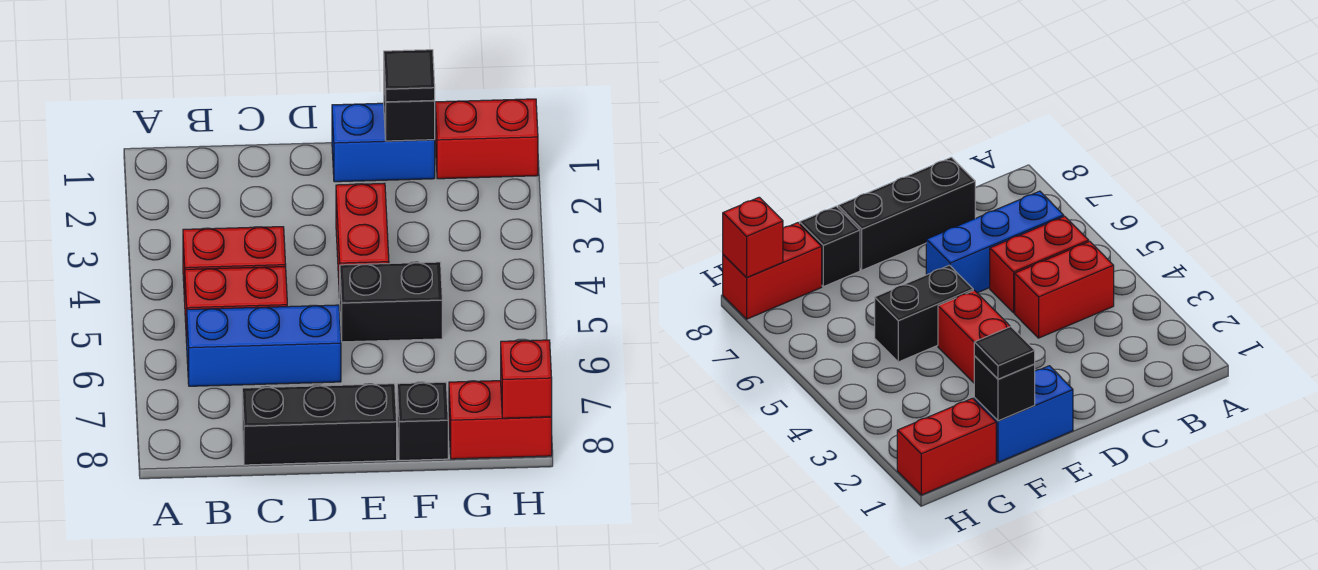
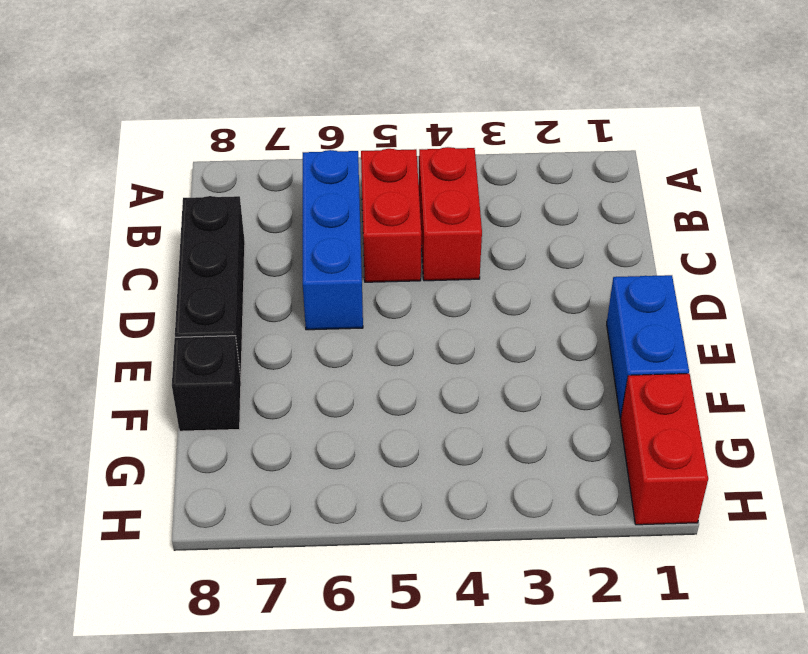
none -> red brick E3:E4 level 1
none -> black brick E5:F5 level 1
none -> red brick G8:H8 level 1

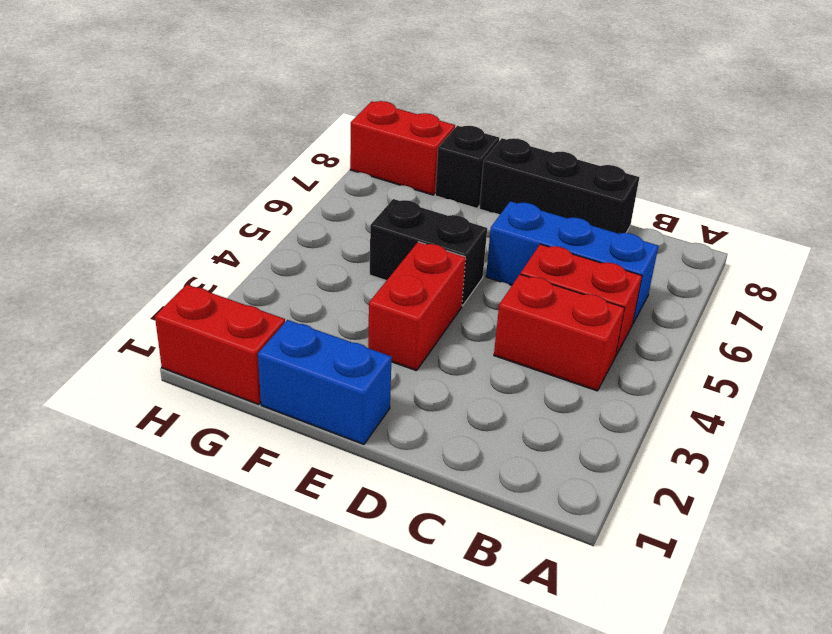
none -> black brick F1 level 2
none -> red brick H8 level 2
none -> black tile F1 level 3

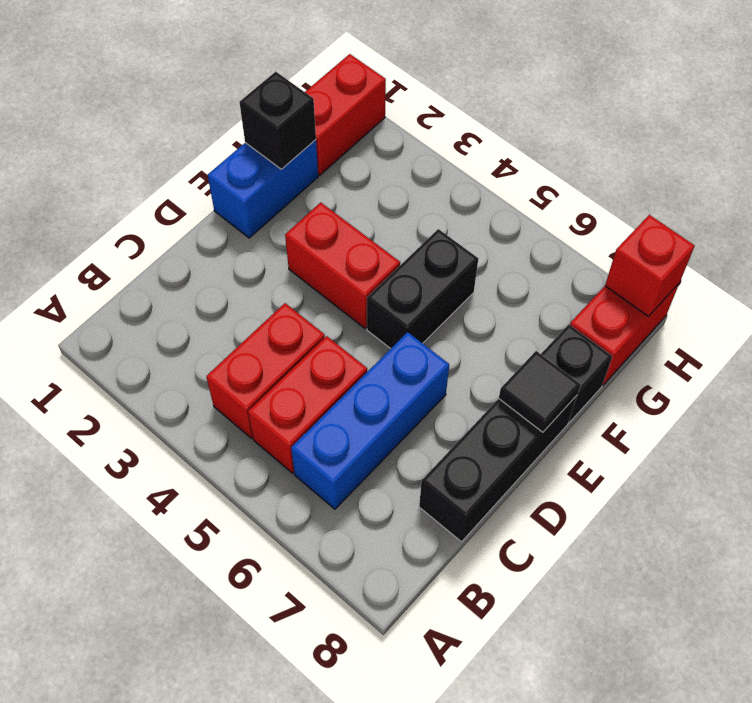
black tile E8 level 2 -> black tile F1 level 3

